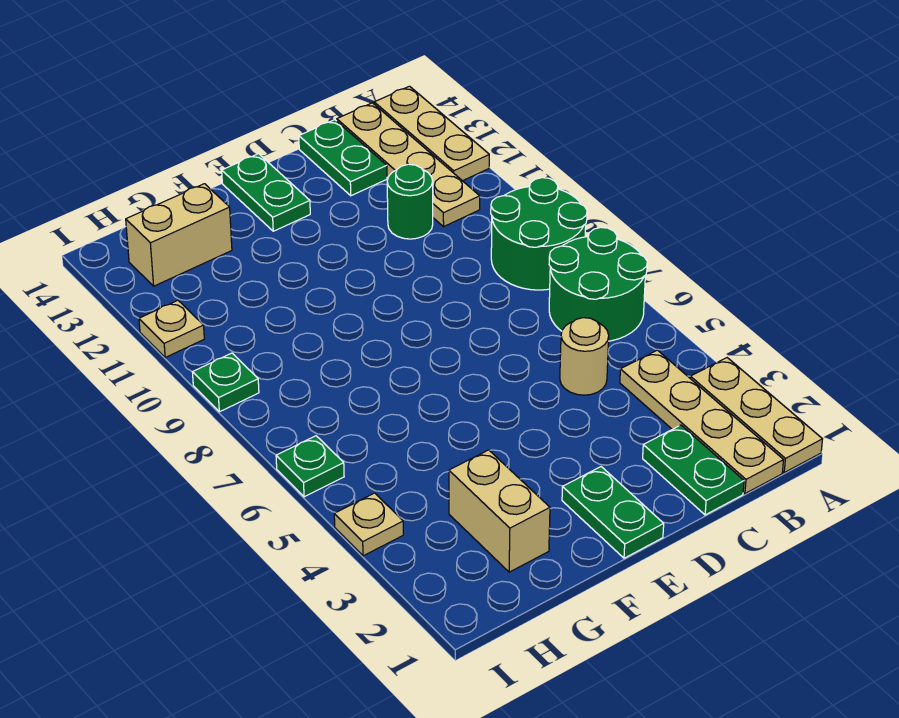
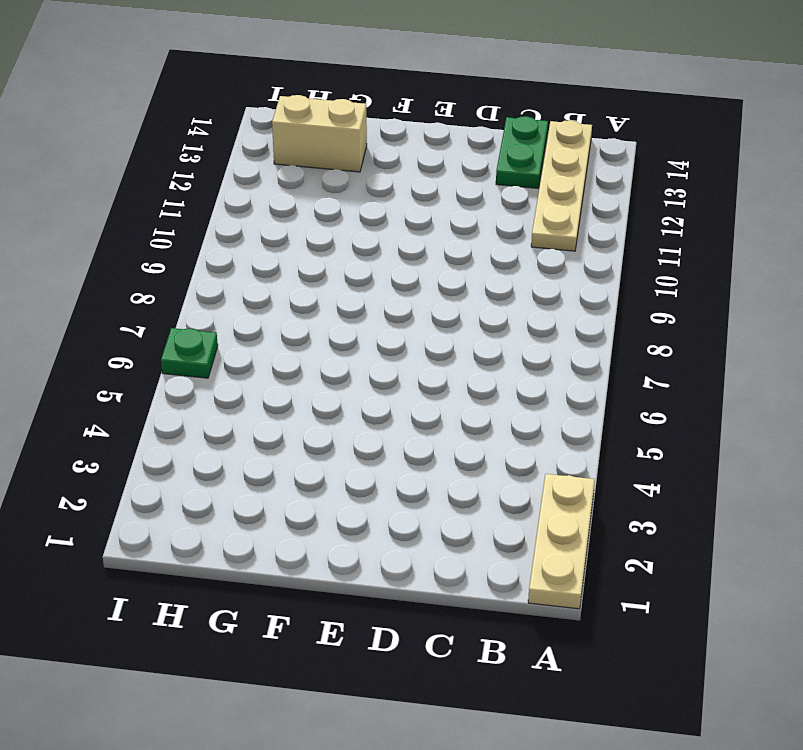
none -> green round brick A6:B7 level 1
none -> green round brick A8:B9 level 1
none -> tan plate A12:A14 level 1

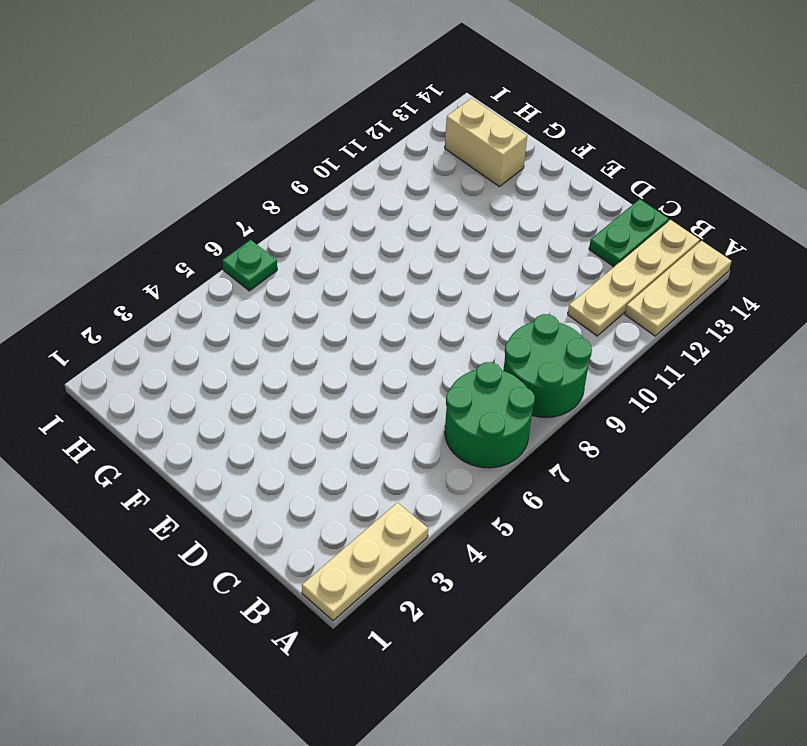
none -> tan plate B1:B4 level 1
none -> green plate C1:C2 level 1
none -> tan round brick C5 level 1

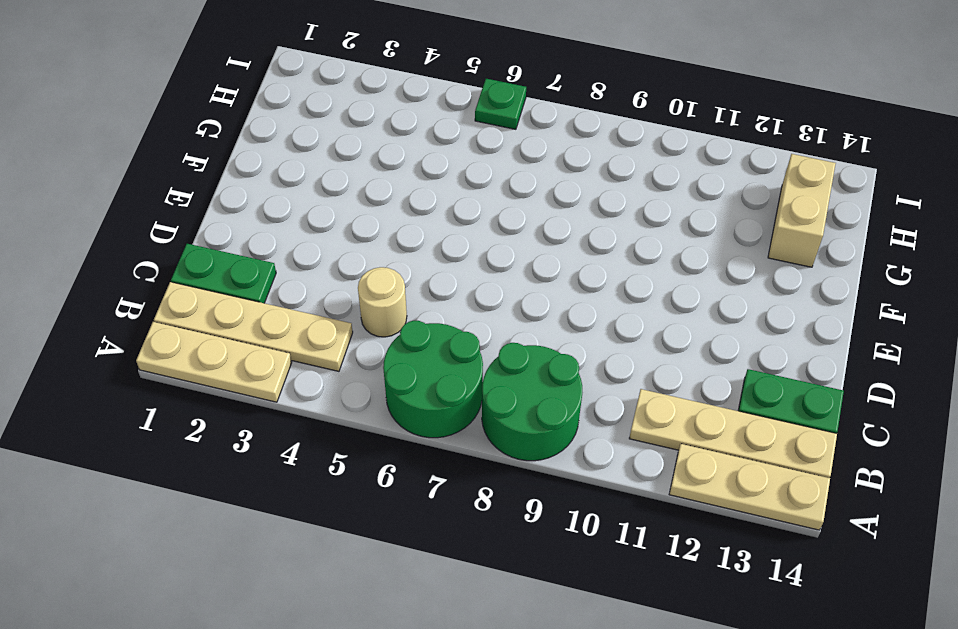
none -> green round brick C11 level 1
none -> green plate E1:E2 level 1
none -> green plate E13:E14 level 1

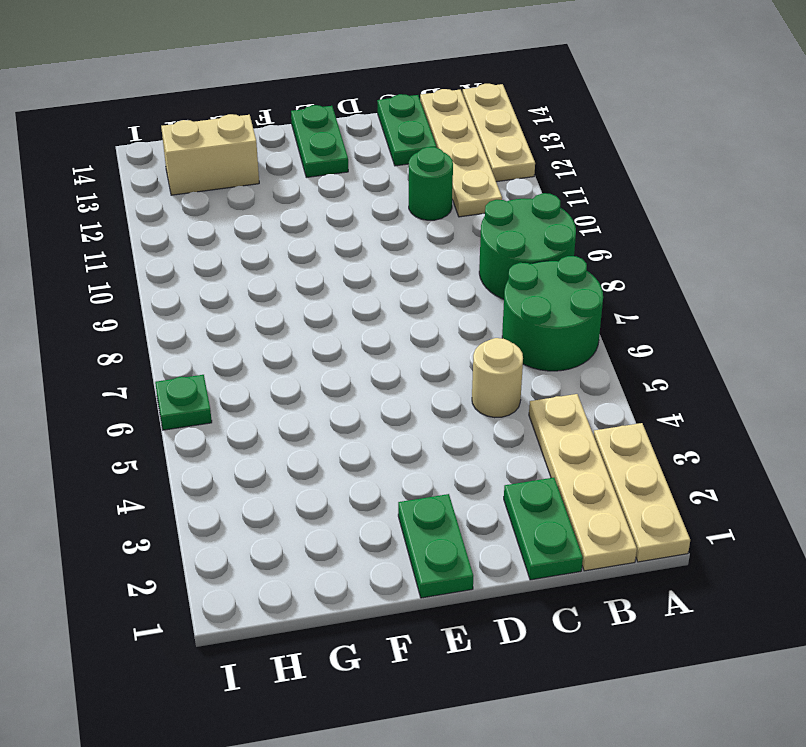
none -> tan brick G2:G3 level 1
none -> tan plate I4 level 1
none -> green plate I9 level 1

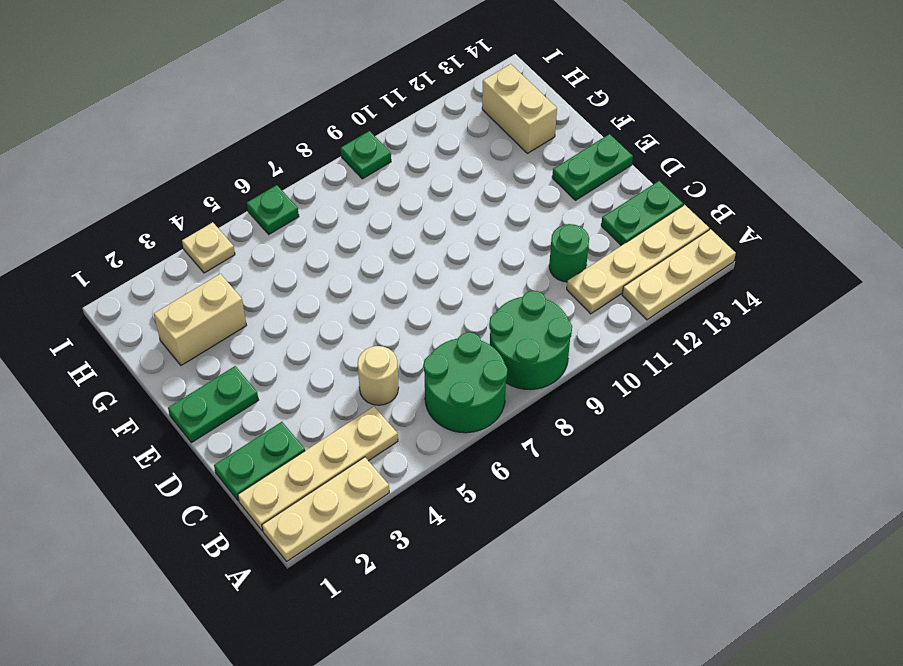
none -> tan plate I11 level 1

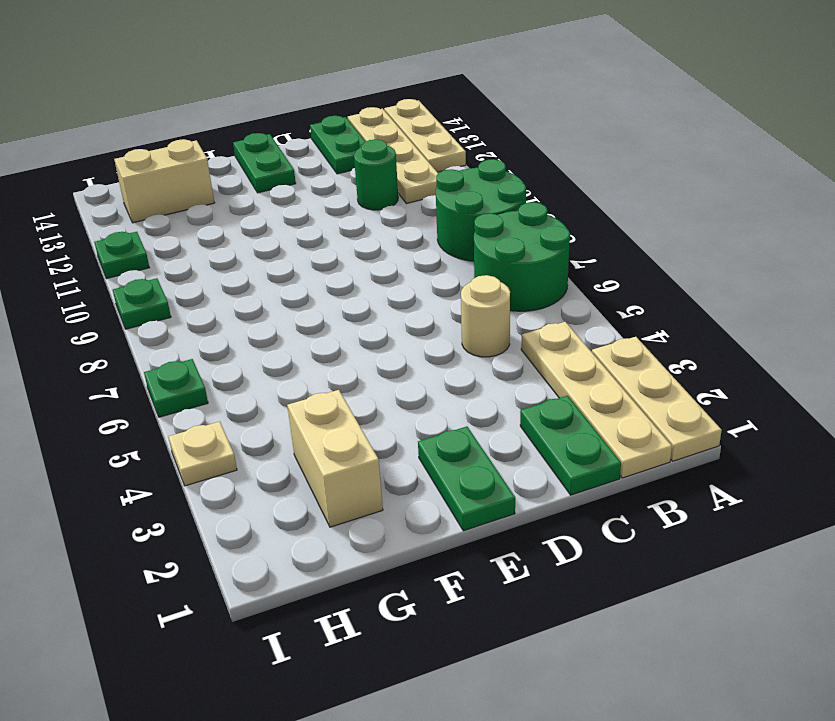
green plate I11 level 1 -> tan plate I11 level 1

